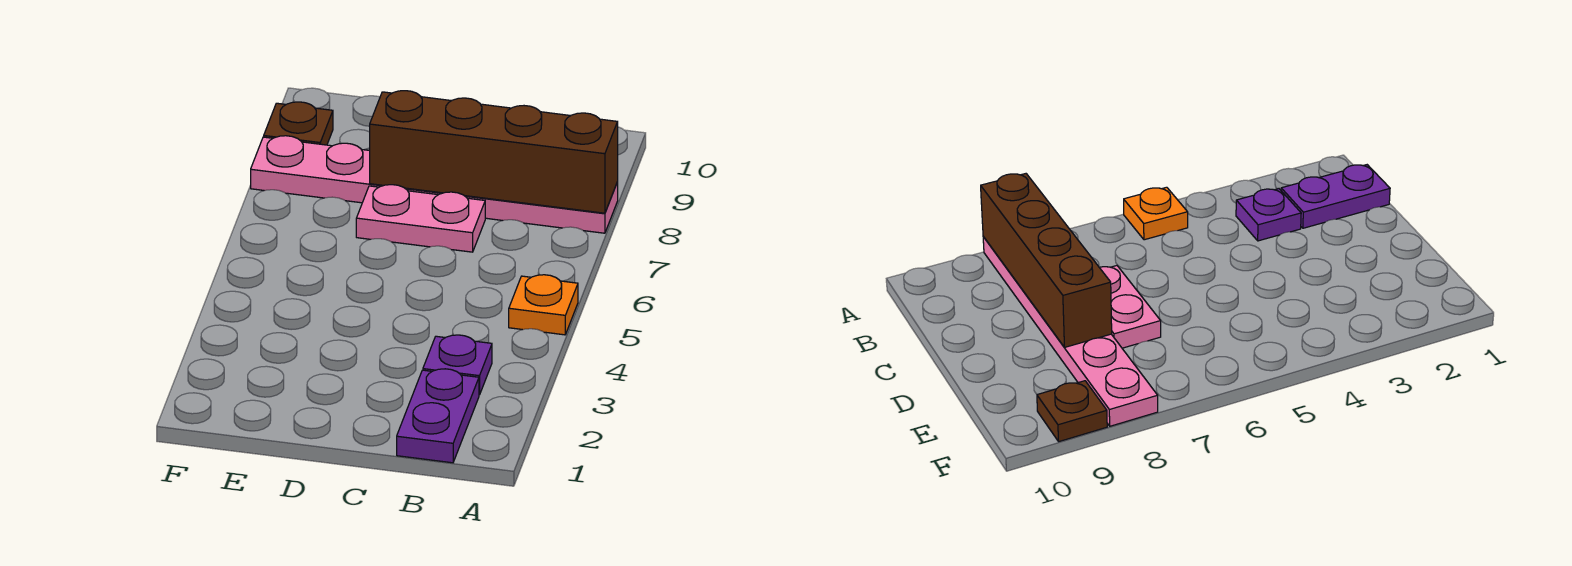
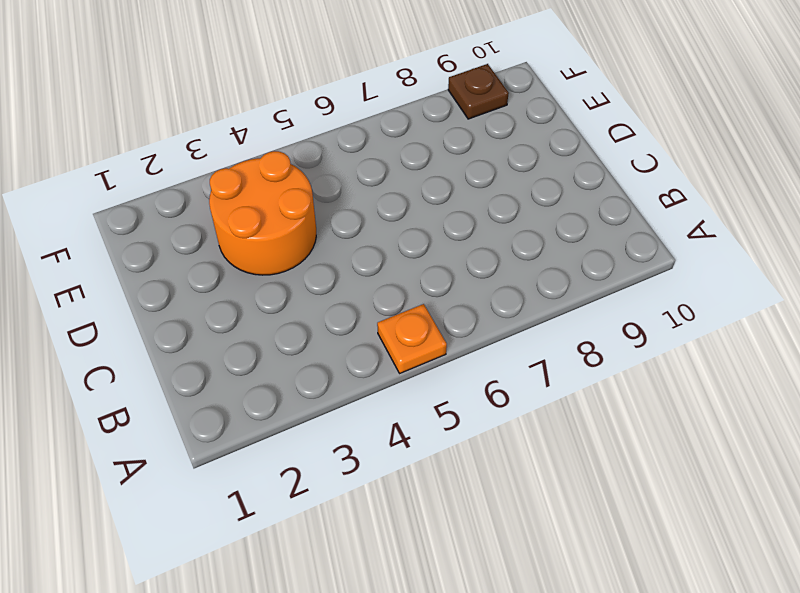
orange round brick D3:E4 level 1 -> none
none -> pink plate A8:F8 level 1
none -> purple plate B1:B2 level 1

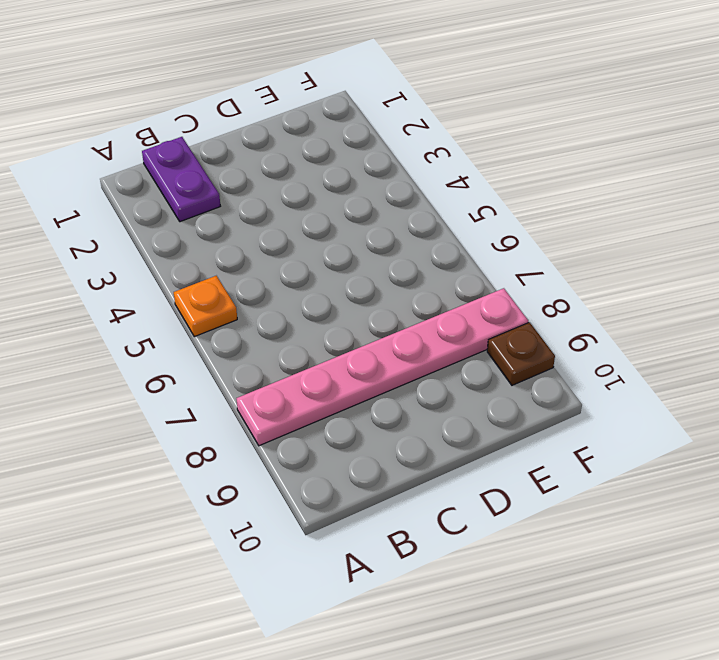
none -> purple plate B3 level 1
none -> pink plate C7:D7 level 1

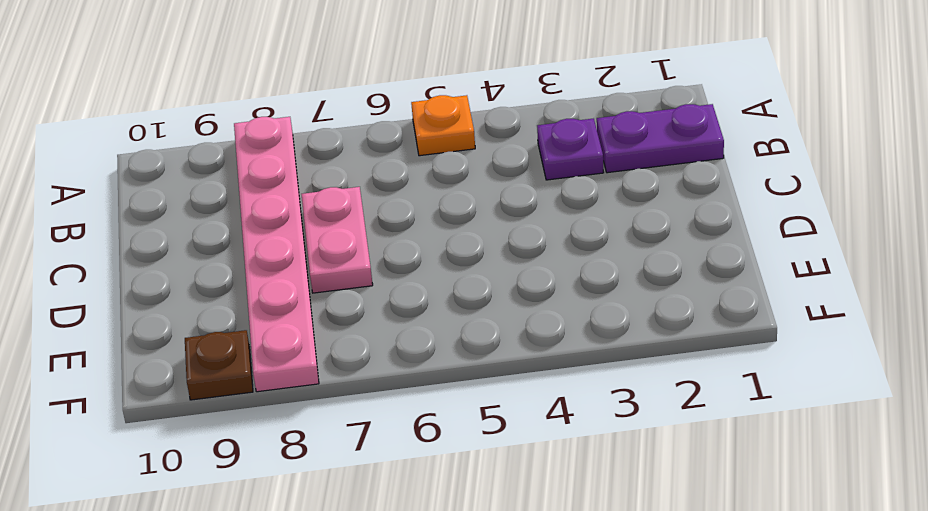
none -> brown brick A8:D8 level 2

